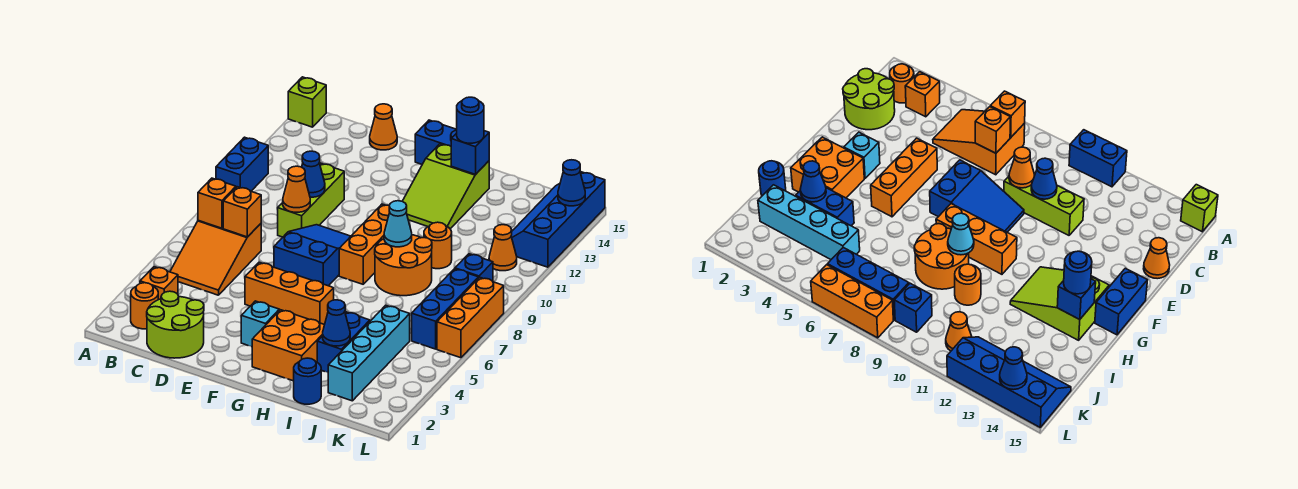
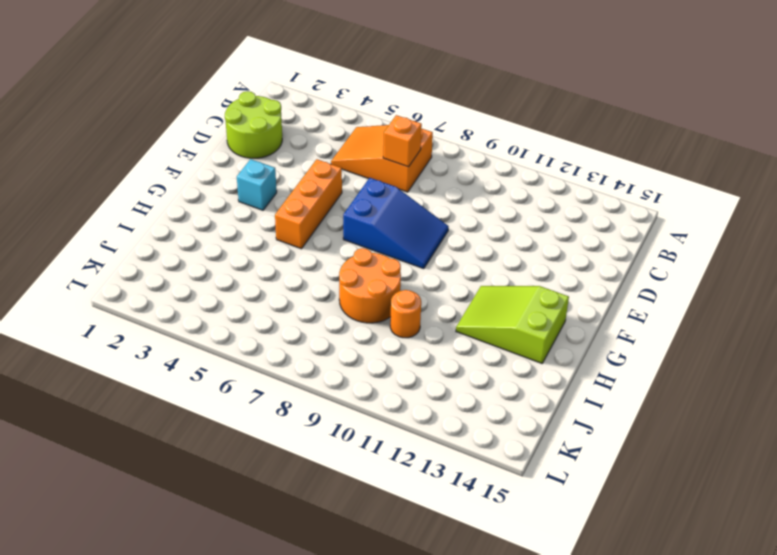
none -> blue brick A10:A11 level 1
none -> lime brick A15 level 1
none -> orange round brick B2 level 1
none -> orange brick B3 level 1

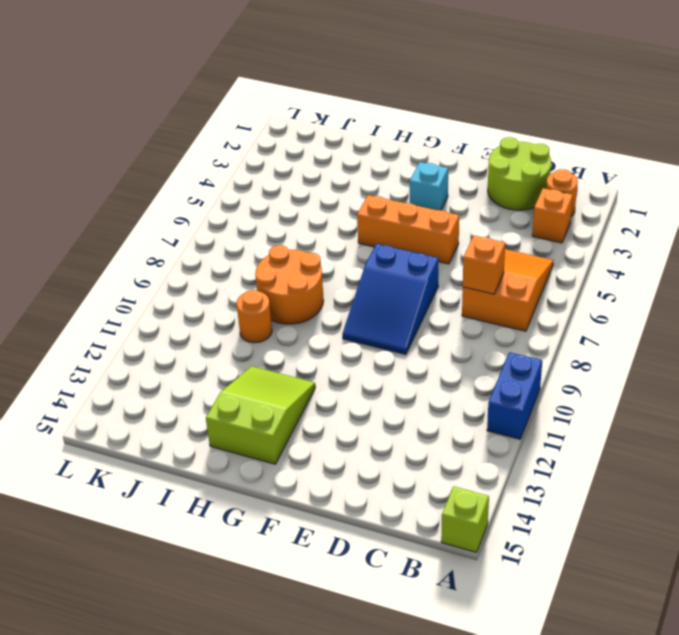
none -> lime brick D9:D11 level 1
none -> orange cone D15 level 1
none -> blue brick F15:G15 level 1
none -> orange brick G2:H3 level 1

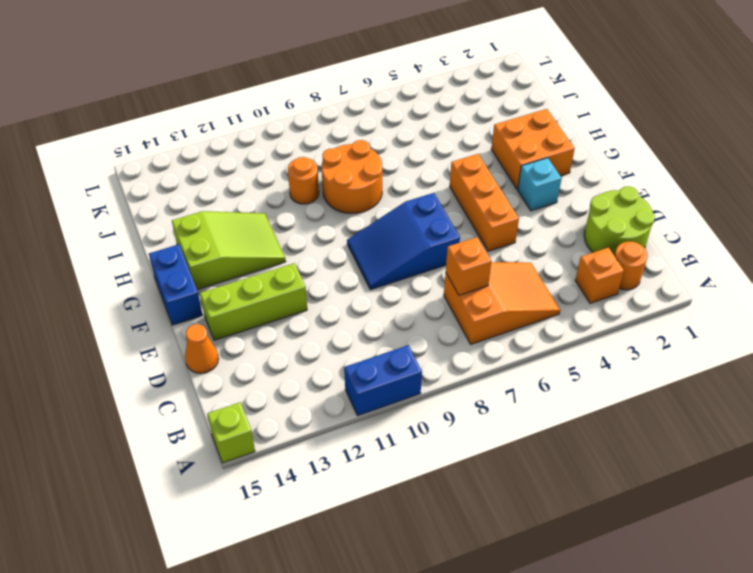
lime brick E12:E14 level 1 -> lime brick D9:D11 level 1
none -> orange brick G8:G10 level 1
none -> blue round brick I1 level 1
none -> blue brick I3:I4 level 1
none -> cyan brick J2:J5 level 1

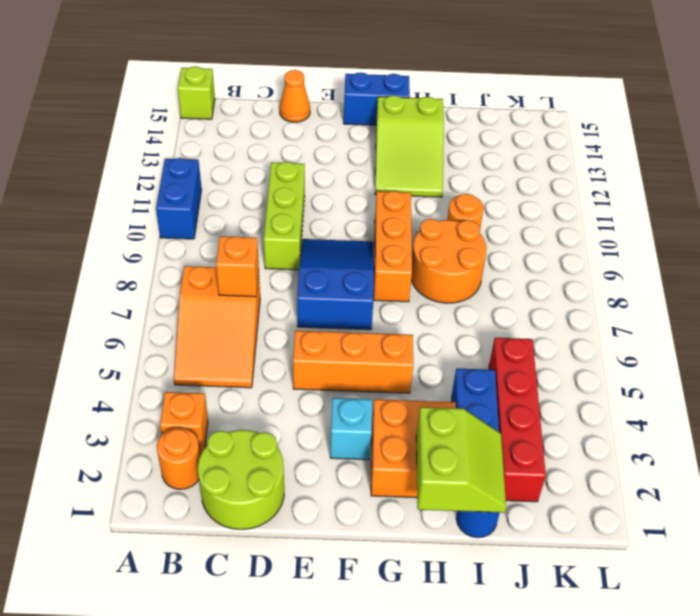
lime slope H1:I2 level 2 top H -> none
red brick J2:J5 level 1 -> cyan brick J2:J5 level 1
none -> blue brick K6:K8 level 1
none -> blue brick K9 level 1
none -> orange cone K11 level 1
none -> blue slope K12:L15 level 1 top L

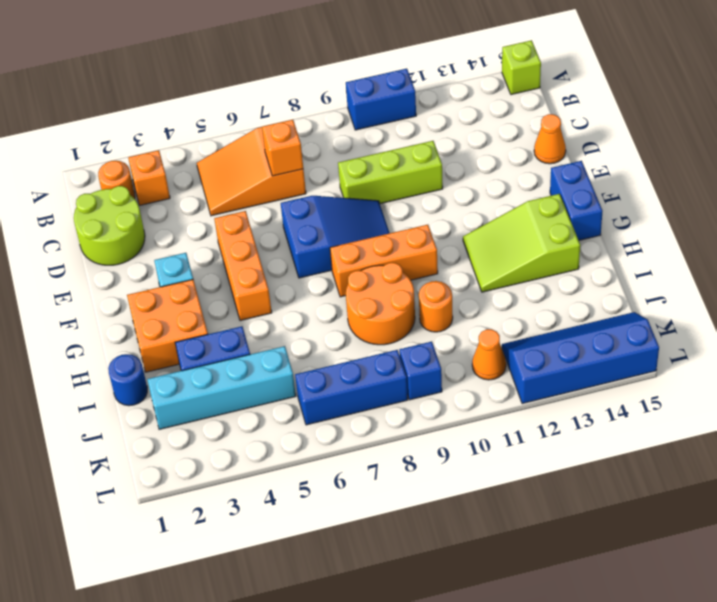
none -> orange brick L6:L8 level 1
none -> orange brick B7 level 2
none -> orange cone D9 level 2
none -> blue cone D10 level 2

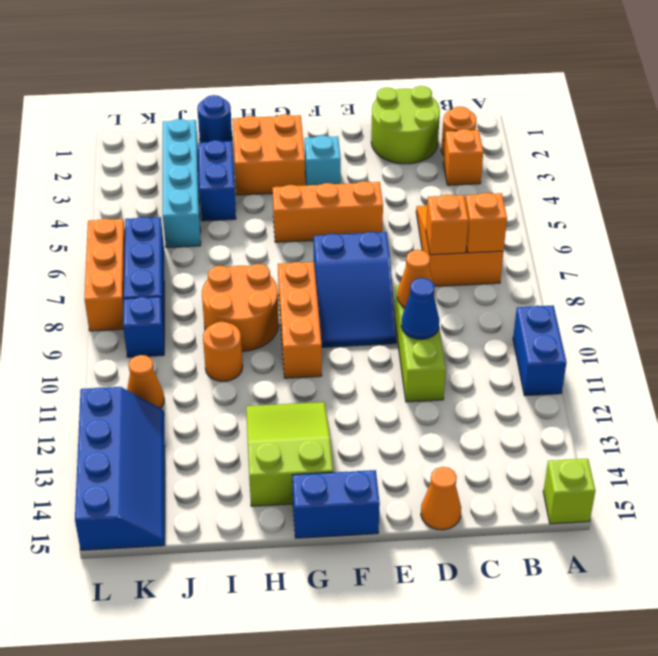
none -> cyan cone H9 level 2
none -> blue brick H14 level 2
none -> blue cone I3 level 2
none -> blue cone L14 level 2

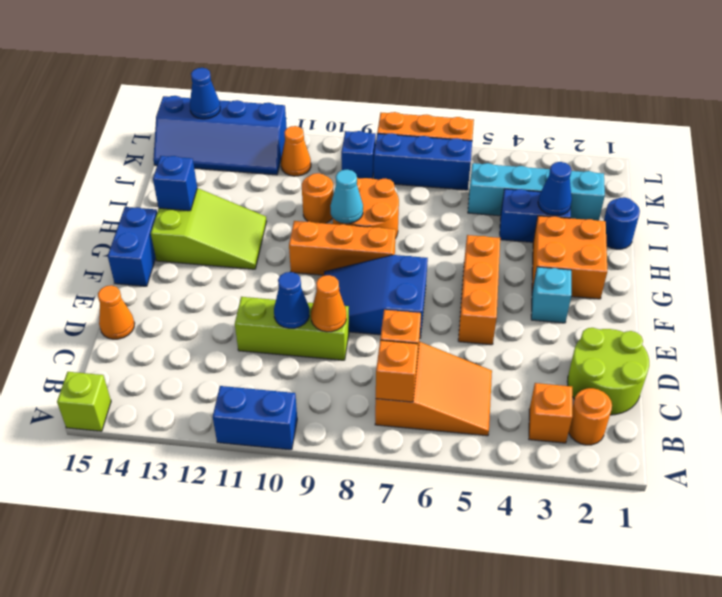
none -> blue round brick H14 level 3

